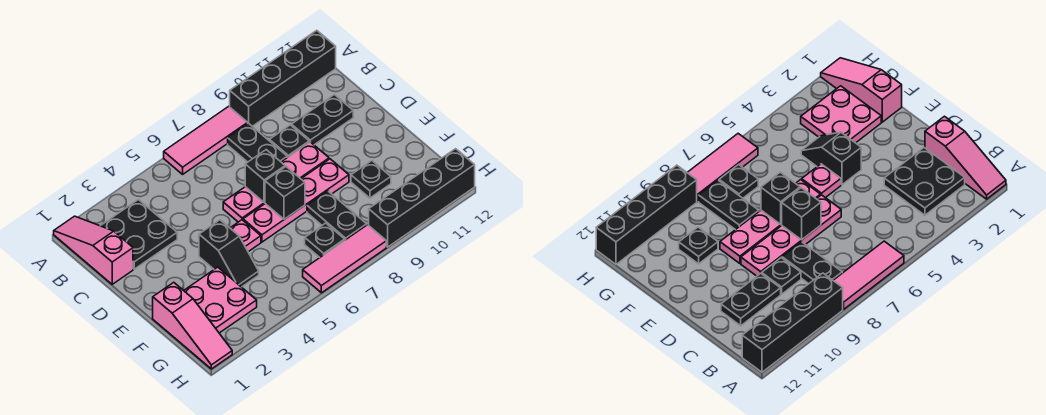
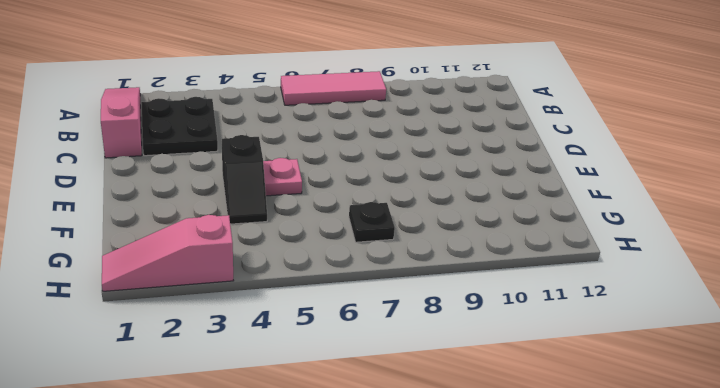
pink slope H1:H3 level 1 top 3 -> pink slope F1:H1 level 1 top F
none -> black brick A9:A12 level 1
none -> black plate B8:C8 level 1
none -> black plate C9 level 1

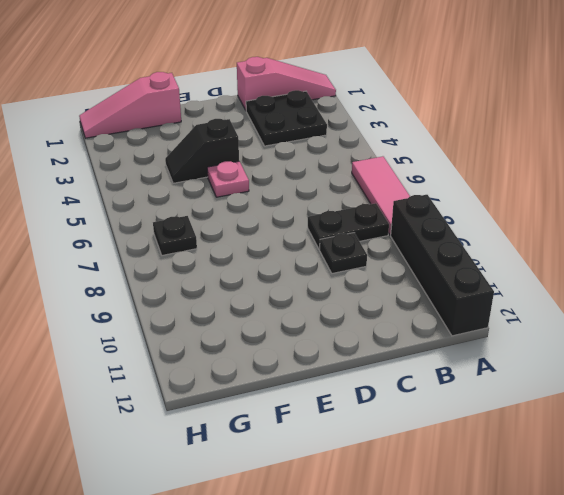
none -> black plate C10:C11 level 1
none -> pink plate D6:D9 level 1
none -> pink plate E6:E9 level 1

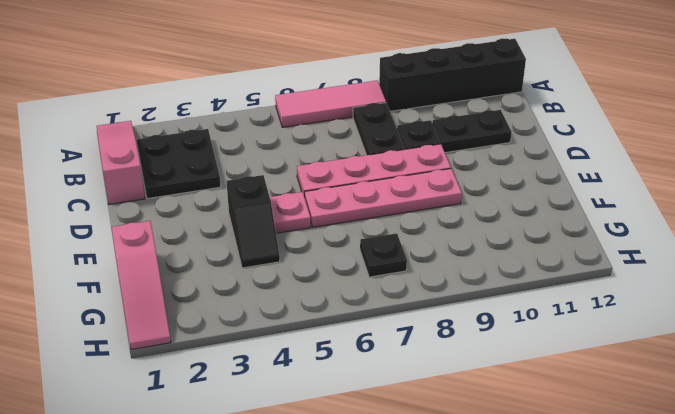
none -> pink plate F2:G3 level 1
none -> black plate F8:G8 level 1
none -> black plate F10 level 1

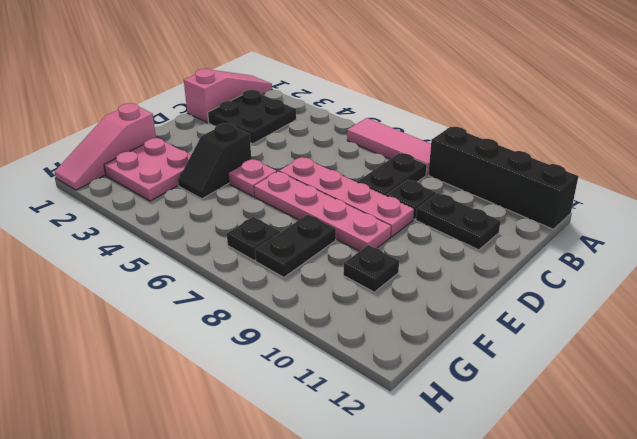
none -> pink tile H6:H8 level 1
none -> black brick H9:H12 level 1
none -> black brick D7 level 2

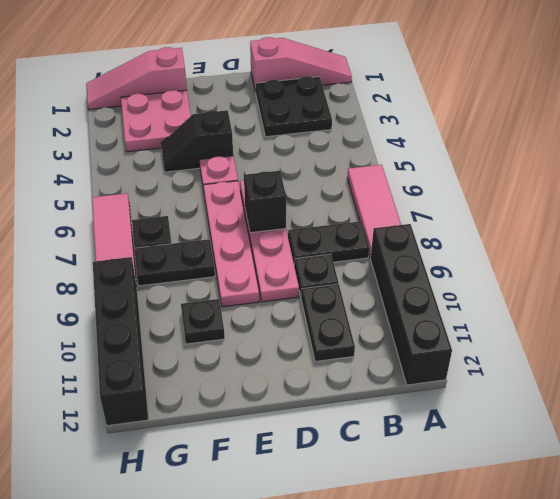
none -> black brick E7 level 2

